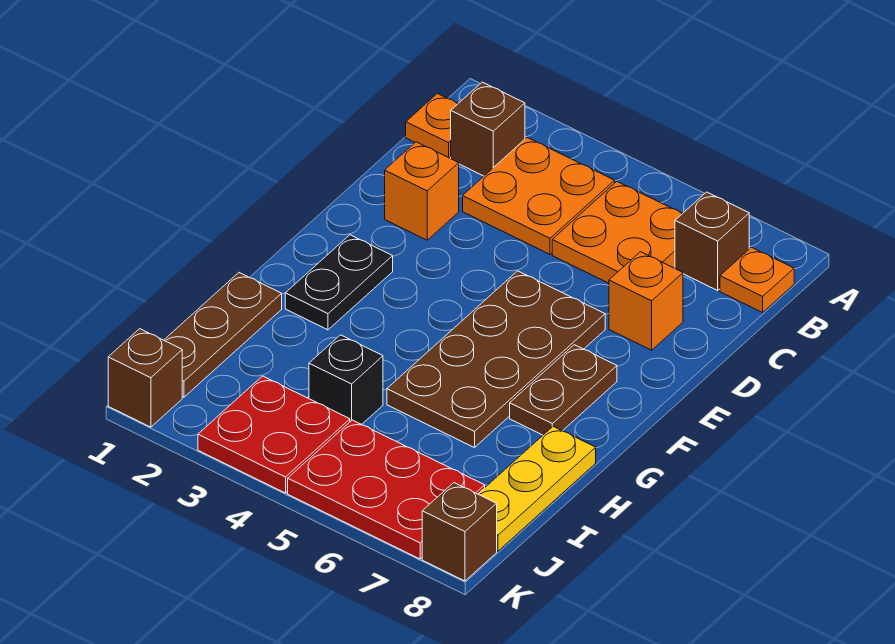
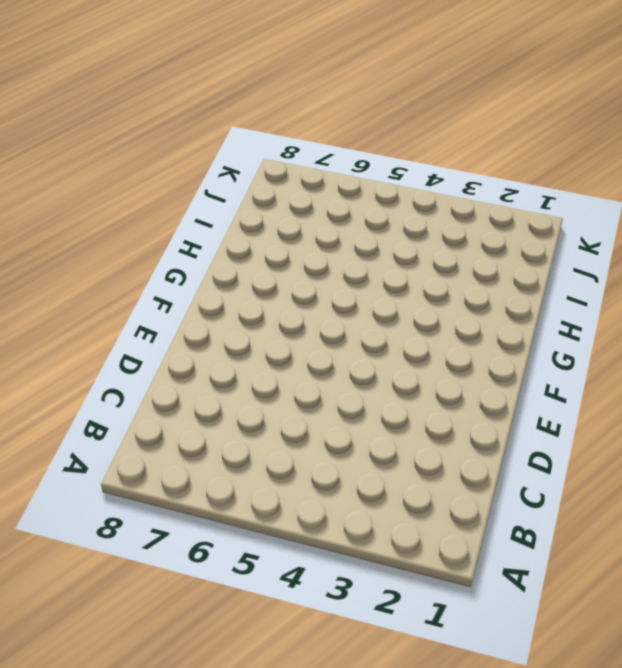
none -> orange plate B1 level 1
none -> brown brick B2 level 1
none -> orange plate B3:C4 level 1

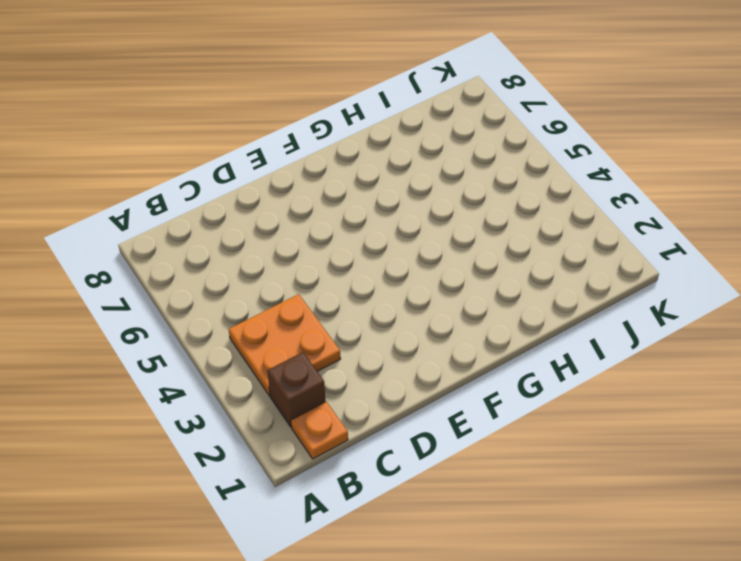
none -> orange plate B5:C6 level 1
none -> brown brick B7 level 1
none -> orange plate B8 level 1

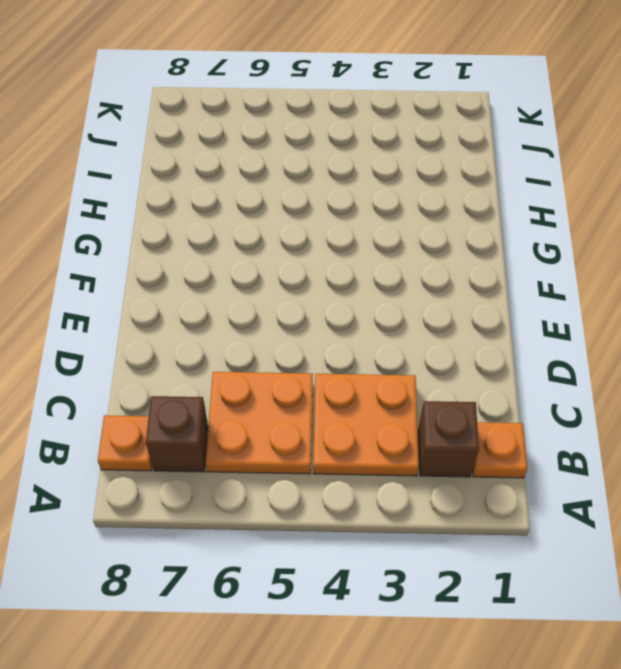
none -> orange brick D2 level 1
none -> orange brick D7 level 1
none -> brown plate E5:H6 level 1

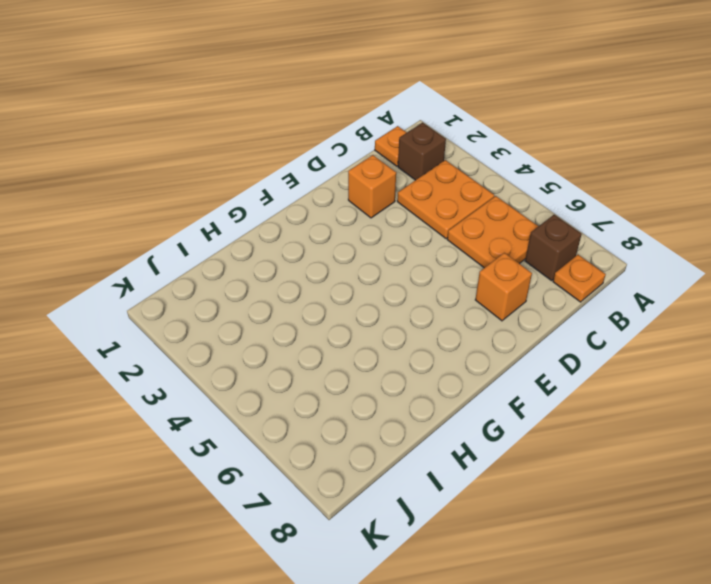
none -> brown plate E5:H6 level 1
none -> black plate F2:G2 level 1
none -> brown plate F7:G7 level 1

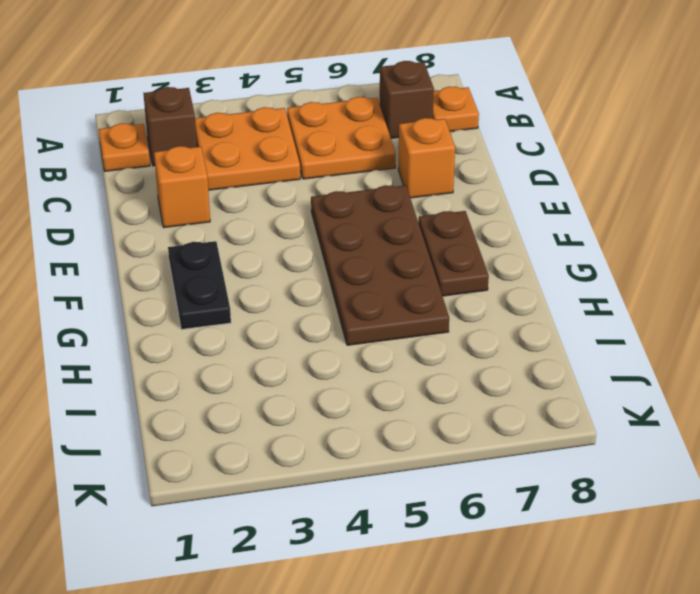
none -> brown plate H1:J1 level 1
none -> yellow plate H8:J8 level 1
none -> black brick I4 level 1

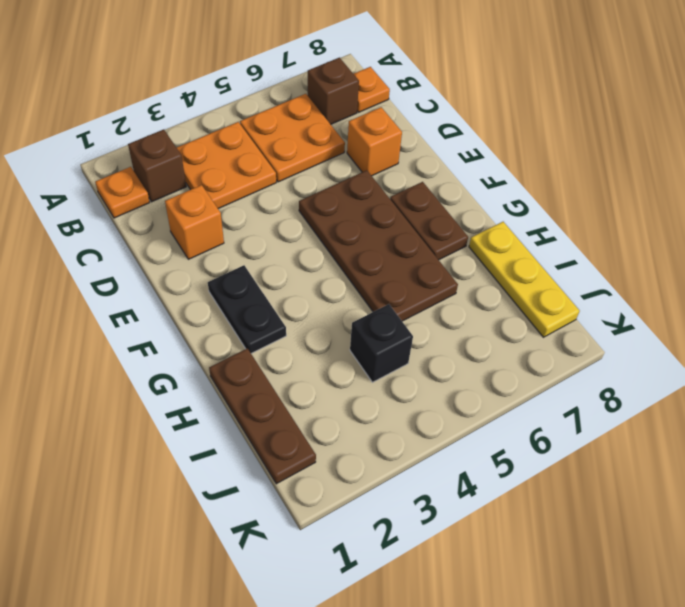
none -> red plate J3:K4 level 1
none -> red plate J5:K7 level 1
none -> brown brick K1 level 1

